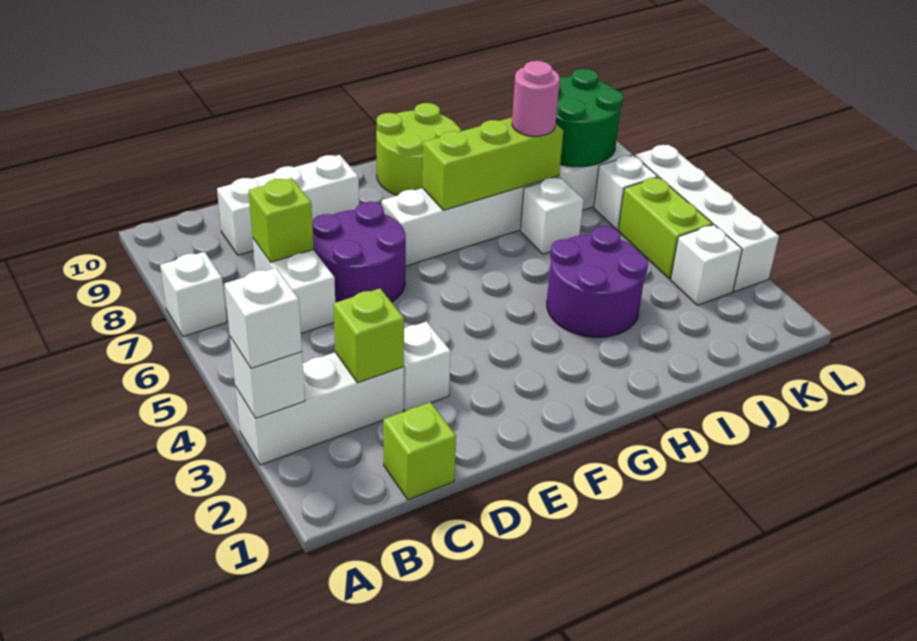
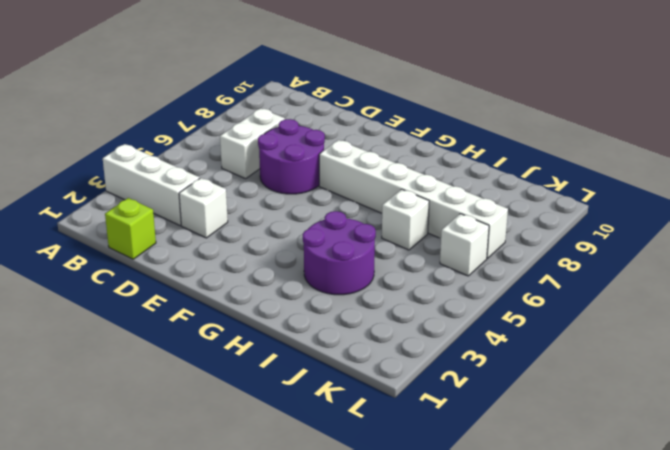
none -> white brick A7 level 1
none -> white brick C9:E9 level 1
none -> lime round brick G9:H10 level 1

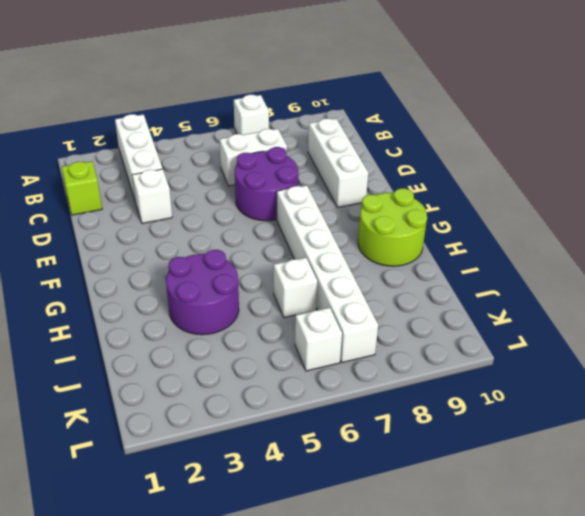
none -> white brick K3 level 1
none -> lime brick K4:K5 level 1
none -> white brick L3:L6 level 1

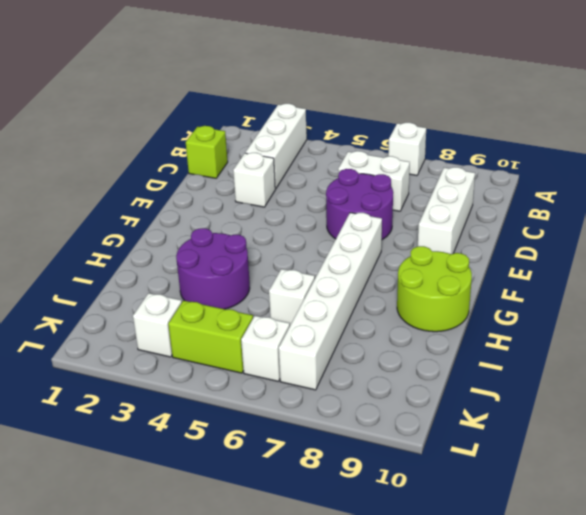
none -> white brick L3:L6 level 1
none -> white brick A3 level 2
none -> lime brick C3 level 2

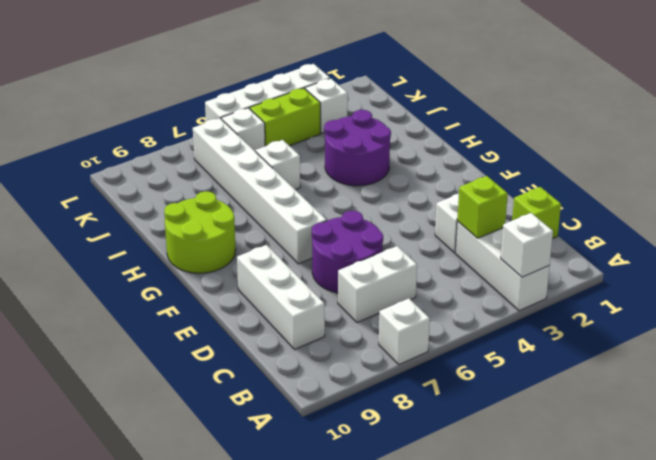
none -> lime brick C7 level 2
none -> lime brick G7:I7 level 2
none -> green round brick J7:K8 level 2

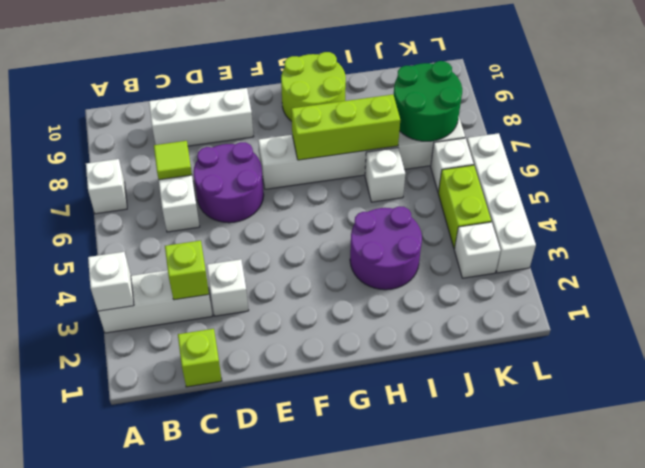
lime tile C7 level 2 -> lime brick C7 level 2
none -> white brick A3 level 3
none -> pink round brick I7 level 3

